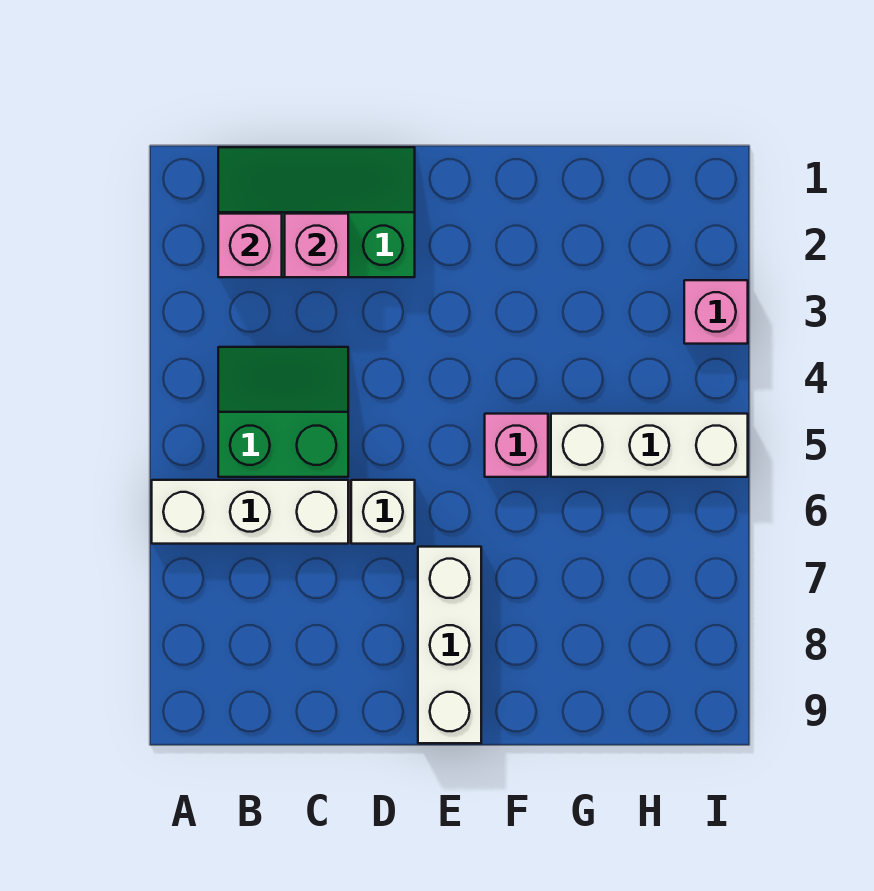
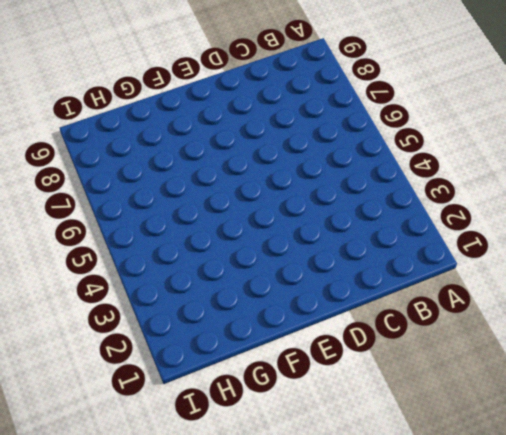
none -> white brick A6:C6 level 1
none -> green slope B1:D2 level 1 top 2

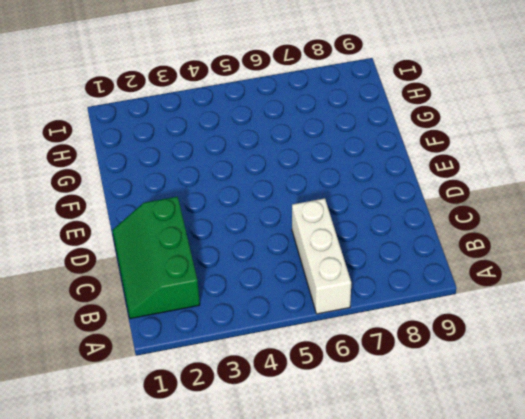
none -> green slope B4:C5 level 1 top 5
none -> white brick D6 level 1

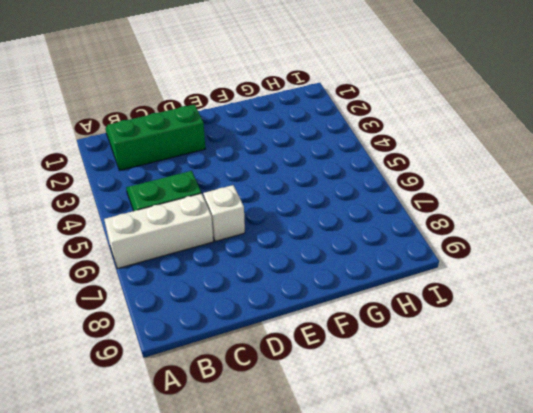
none -> white brick E7:E9 level 1
none -> pink brick F5 level 1

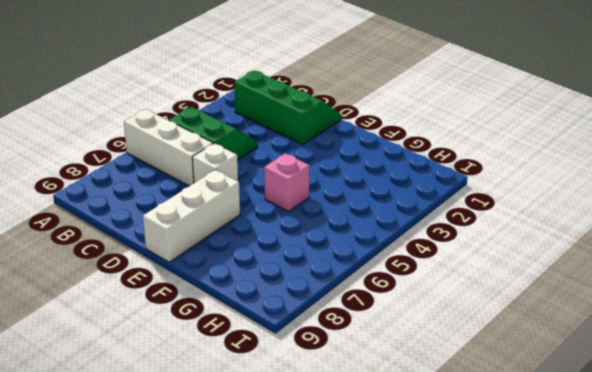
none -> white brick G5:I5 level 1
none -> pink brick I3 level 1

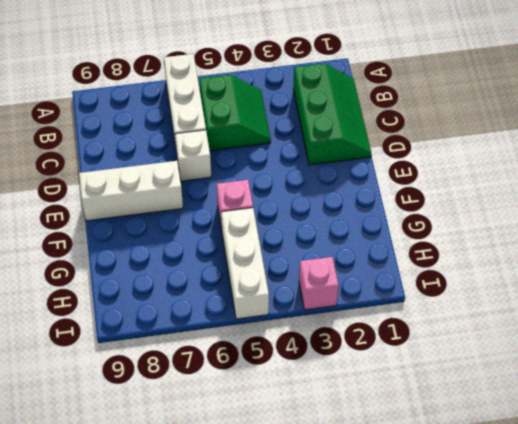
none -> pink brick B2 level 2
none -> pink brick C2 level 2

